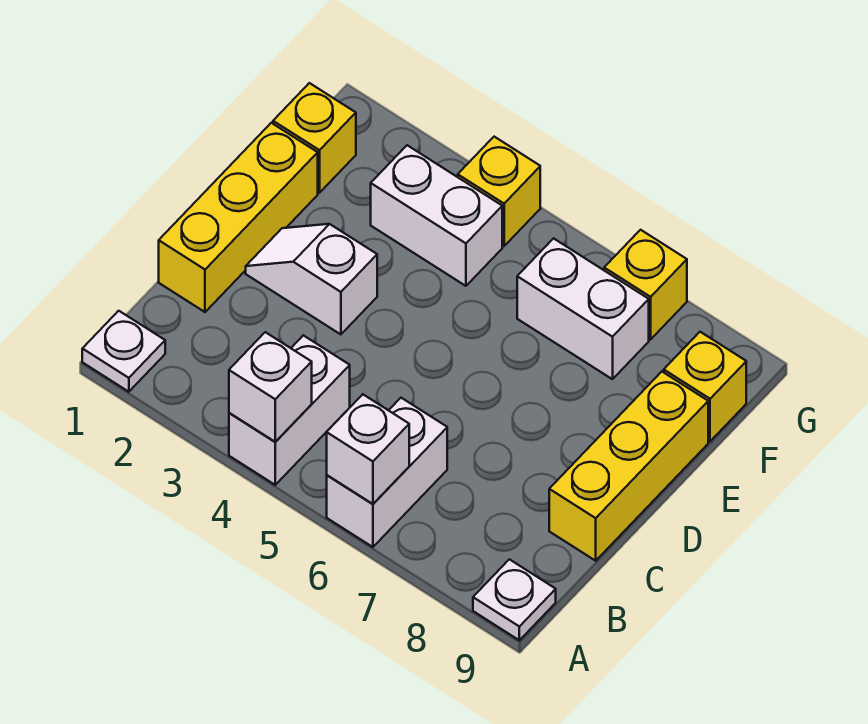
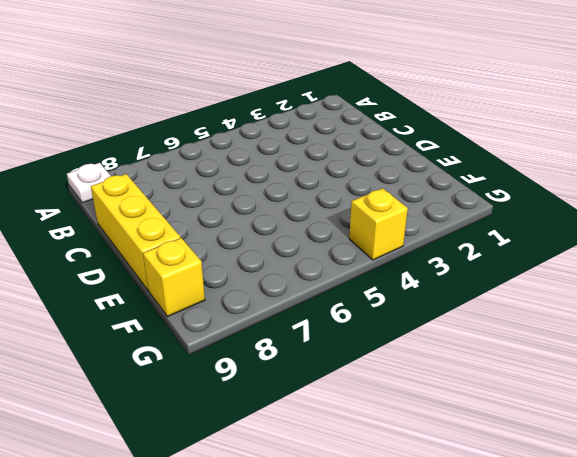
none -> white plate A1 level 1
none -> white brick A4:B4 level 1
none -> white brick A6:B6 level 1

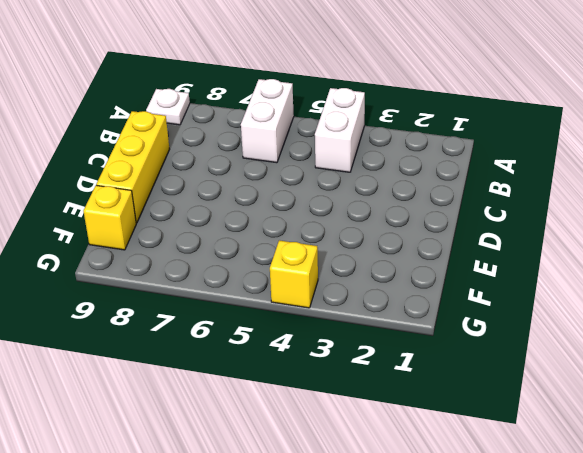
none -> white plate A1 level 1
none -> yellow brick C1:E1 level 1
none -> white slope D2:D3 level 1 top 3

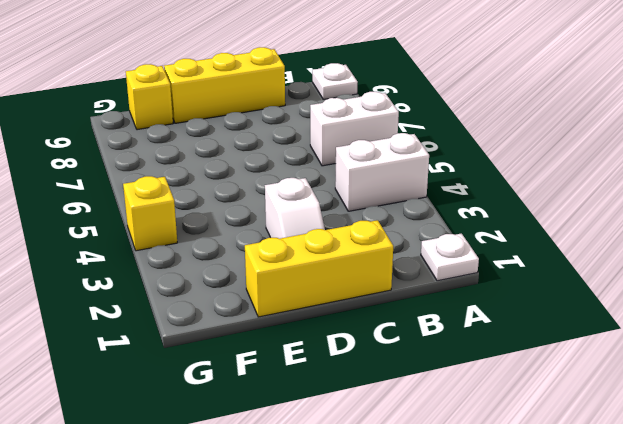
none -> yellow brick F1 level 1
none -> white brick F3:F4 level 1
none -> white brick F6:F7 level 1

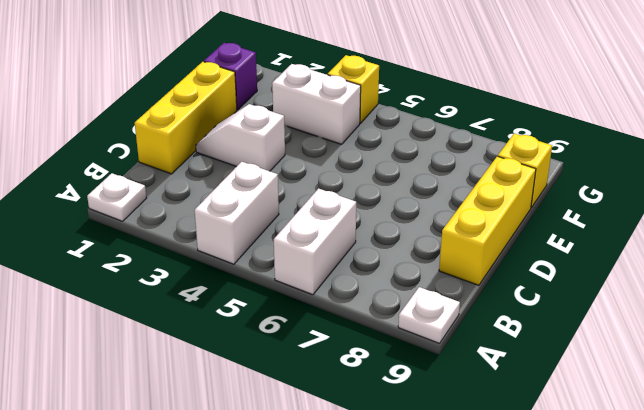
purple brick F1 level 1 -> yellow brick F1 level 1
none -> white brick F6:F7 level 1
none -> yellow brick G7 level 1
none -> white brick A4 level 2

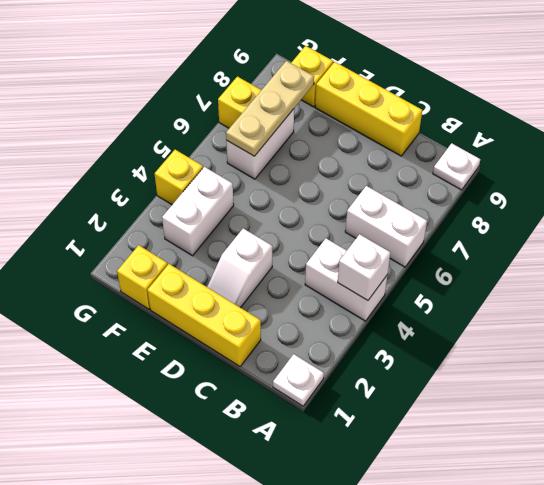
tan plate F6:F8 level 2 -> none
none -> white brick A6 level 2

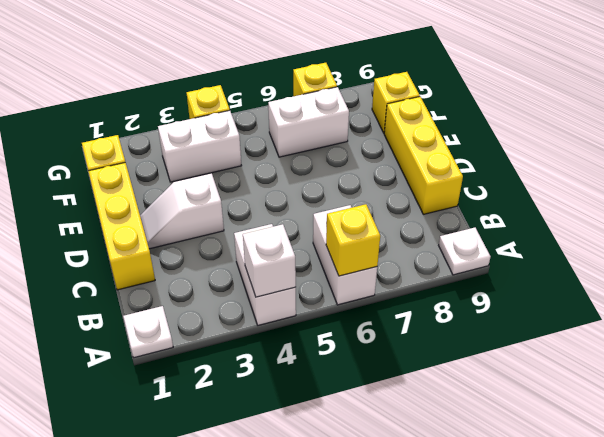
yellow brick A6 level 2 -> white brick A6 level 2

